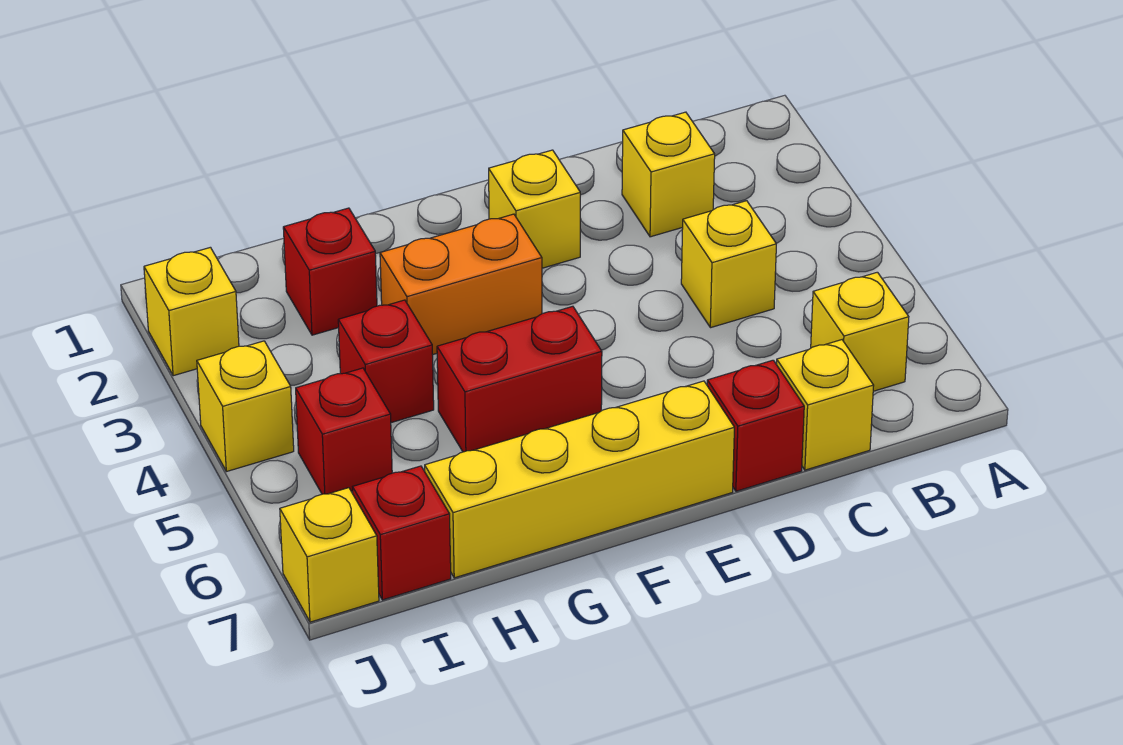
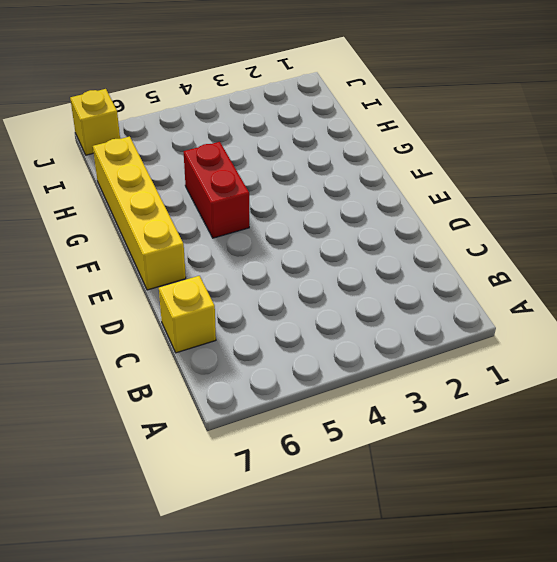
none -> yellow brick B6 level 1
none -> yellow brick C2 level 1
none -> yellow brick C4 level 1

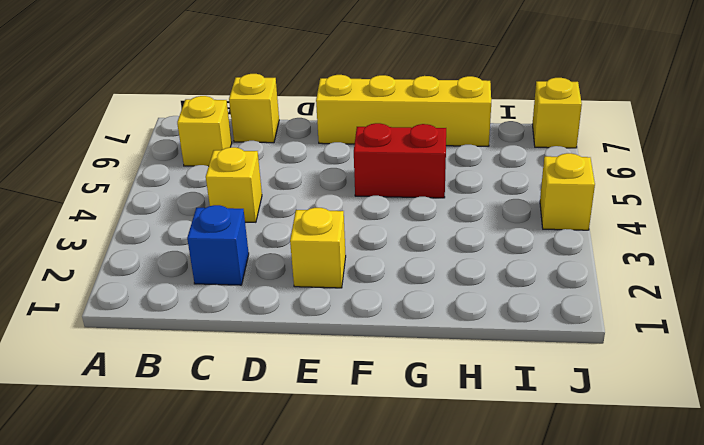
blue brick C2 level 1 -> yellow brick C2 level 1
none -> red brick D7 level 1
none -> orange brick F3:G3 level 1
none -> red brick H2 level 1

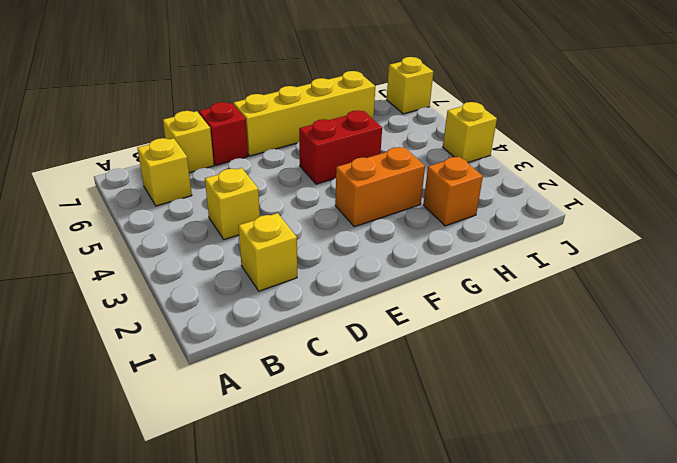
orange brick H2 level 1 -> red brick H2 level 1
none -> yellow brick E2 level 1
none -> red brick H4 level 1
none -> red brick I5 level 1

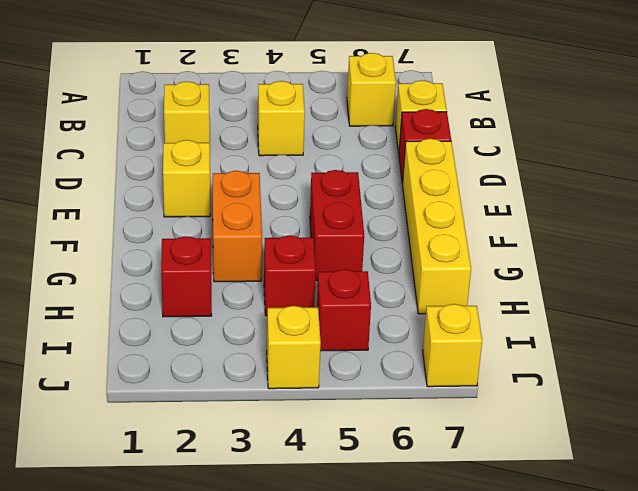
none -> red brick I7 level 1
none -> yellow brick J2 level 1

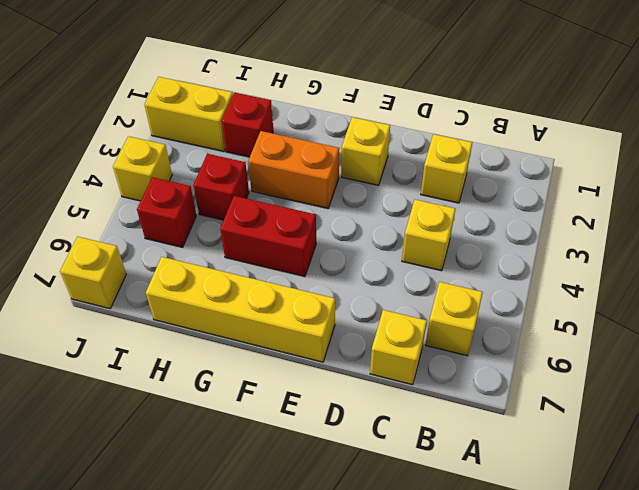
yellow brick I2:J2 level 1 -> yellow brick J2 level 1
none -> red brick D7 level 1
none -> red brick I7 level 1

